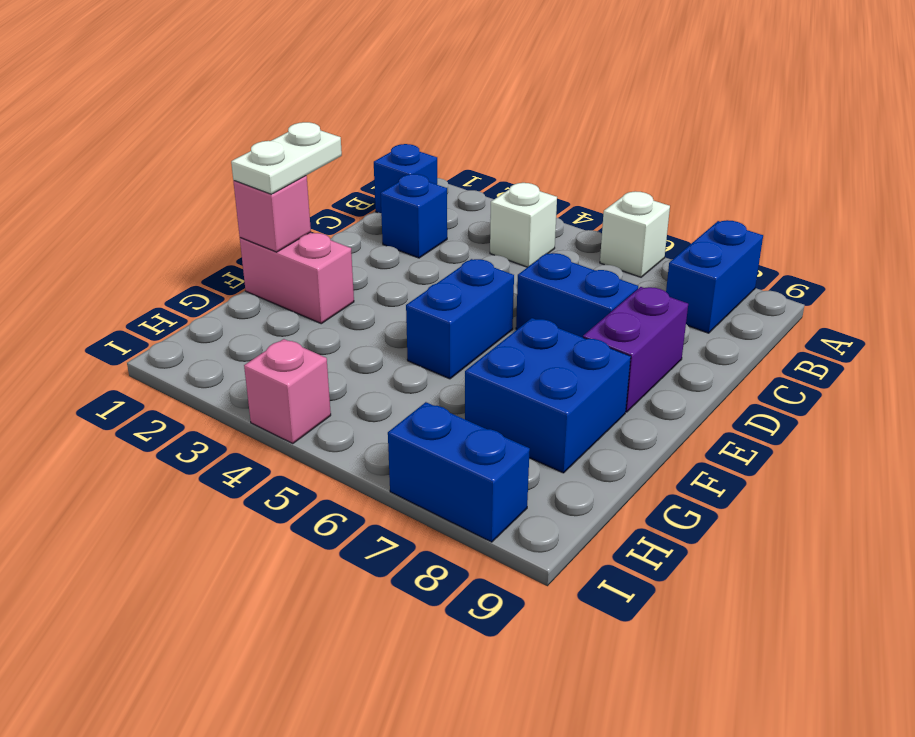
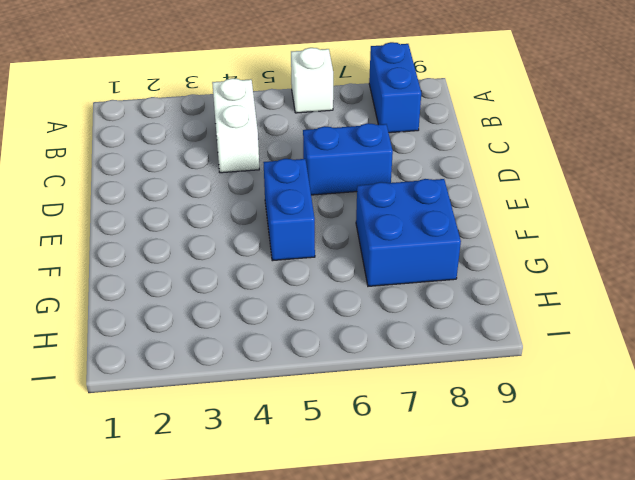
white brick B4:C4 level 1 -> white brick B4 level 1
none -> blue brick B1 level 1
none -> blue brick C2 level 1
none -> purple brick D8:E8 level 1

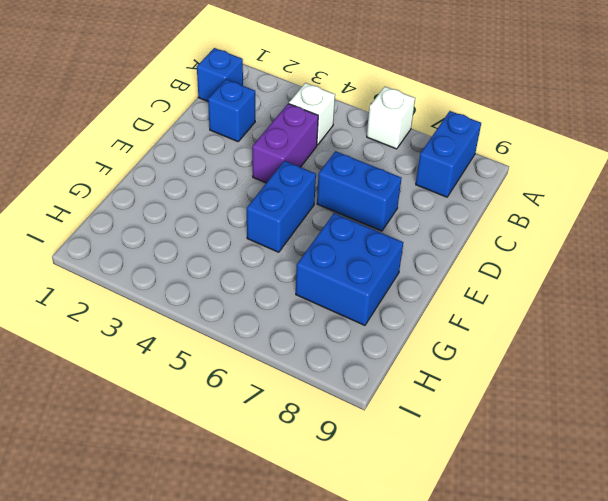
purple brick C4:D4 level 1 -> purple brick D8:E8 level 1
none -> pink brick F1:F2 level 1
none -> pink brick I4 level 1
none -> blue brick I7:I8 level 1

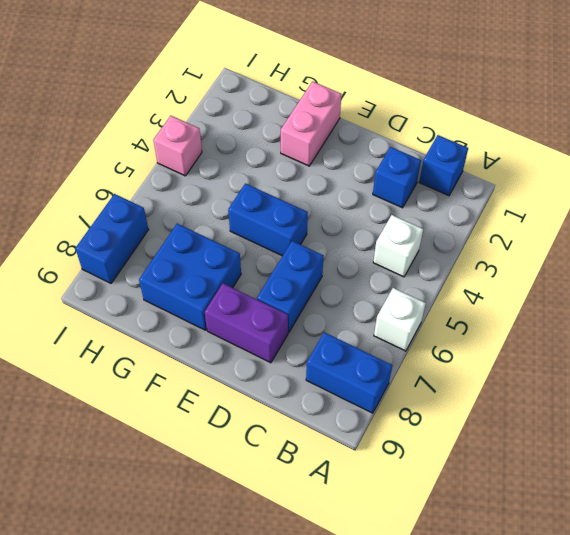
none -> pink brick F1 level 2
none -> white plate E1:F1 level 3

